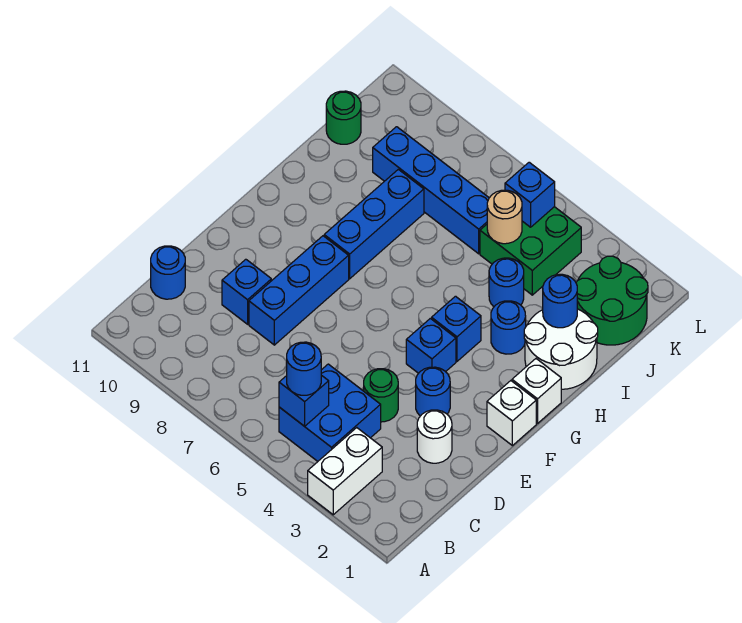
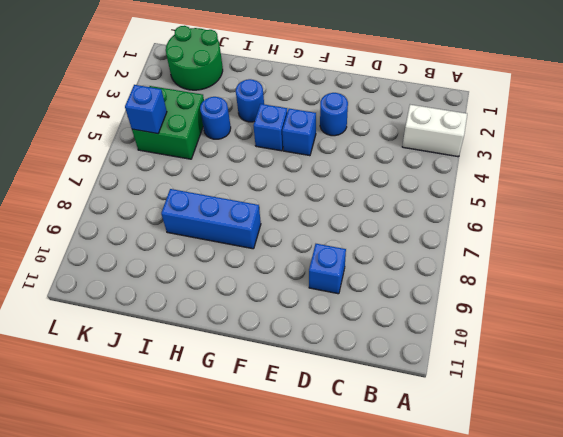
none -> blue brick B4:C5 level 1
none -> blue round brick C11 level 1
none -> white round brick D2 level 1

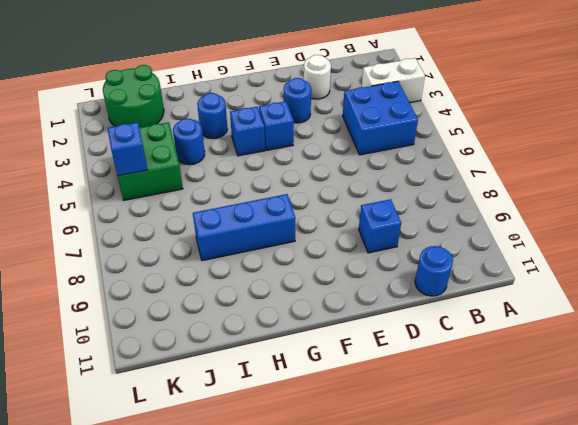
none -> green round brick D4 level 1
none -> blue brick D8:F8 level 1
none -> white brick F1 level 1

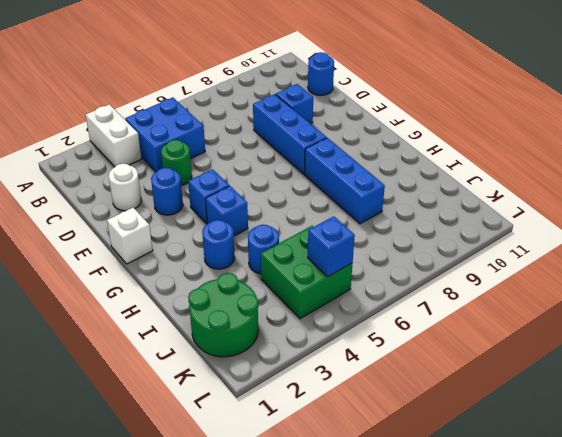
none -> white brick G1 level 1
none -> white round brick H1:I2 level 1
none -> blue brick J6:J9 level 1

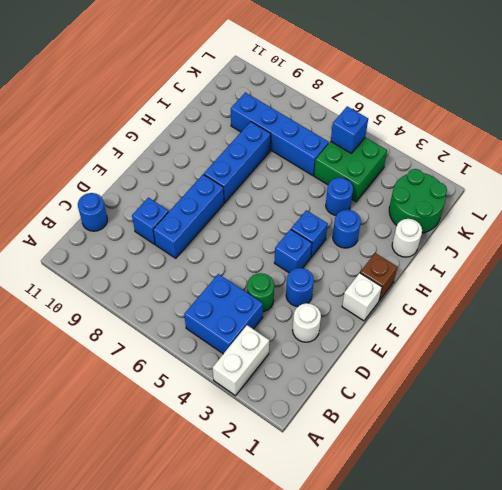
brown brick G1 level 1 -> white brick G1 level 1
white round brick I1 level 1 -> white round brick H1:I2 level 1
none -> green round brick J11 level 1
none -> blue brick B5 level 2
none -> blue round brick I2 level 2

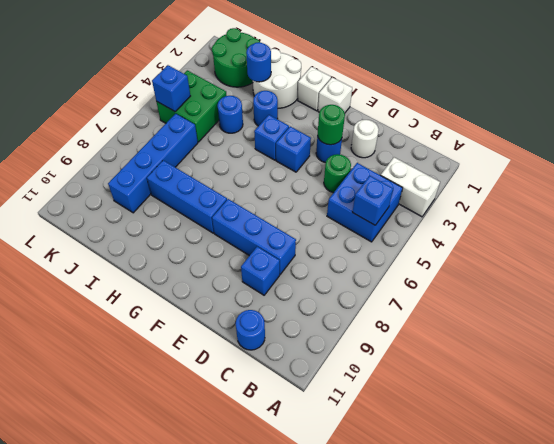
green round brick E3 level 2 -> green round brick J11 level 1
none -> tan round brick J5 level 2
none -> blue round brick B5 level 3

